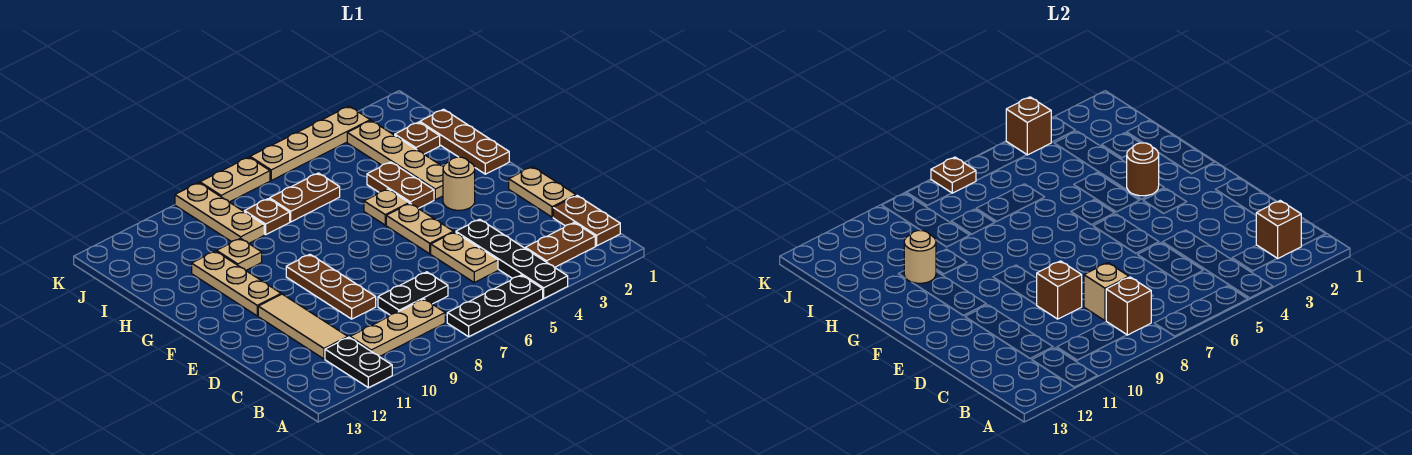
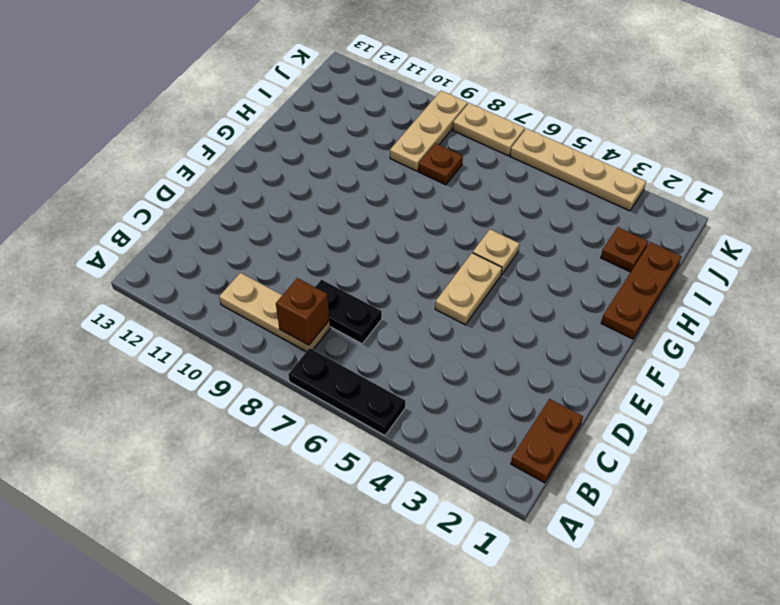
none -> black plate A4:D4 level 1
none -> black plate A11:B11 level 1
none -> brown plate B2:B3 level 1
none -> tan plate C5:D5 level 1

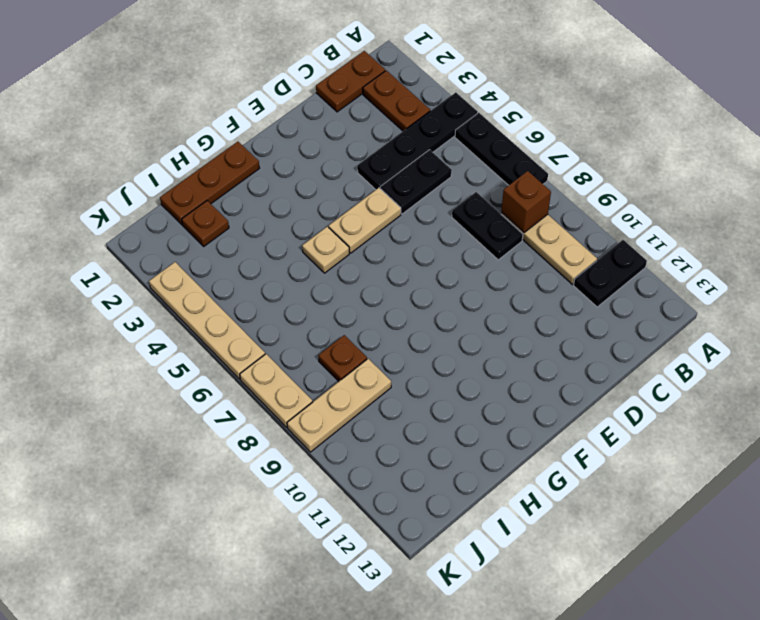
black plate C5:D5 level 1 -> tan plate C5:D5 level 1
none -> tan tile C11:E11 level 1
none -> tan plate D1:E1 level 1
none -> brown plate D9:F9 level 1
none -> tan round brick F3 level 1

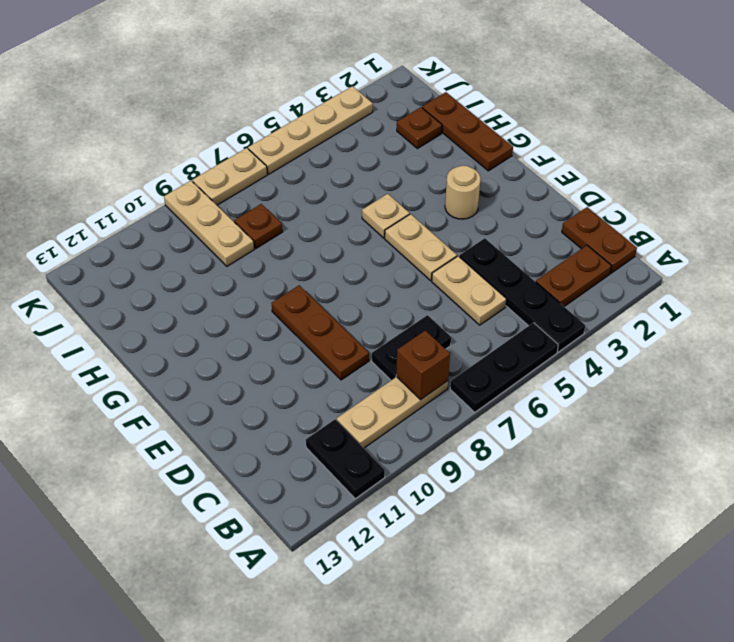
none -> tan tile C11:E11 level 1
none -> tan plate D1:E1 level 1
none -> tan plate F11:H11 level 1
none -> tan plate G3:J3 level 1

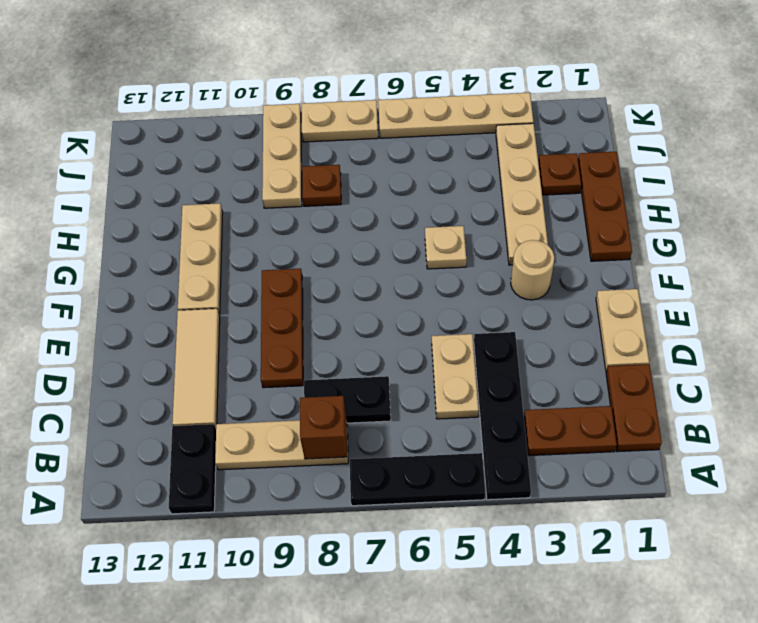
none -> tan plate E5:F5 level 1
none -> brown plate G4:H4 level 1
none -> tan plate H10 level 1
none -> brown plate I6:I7 level 1

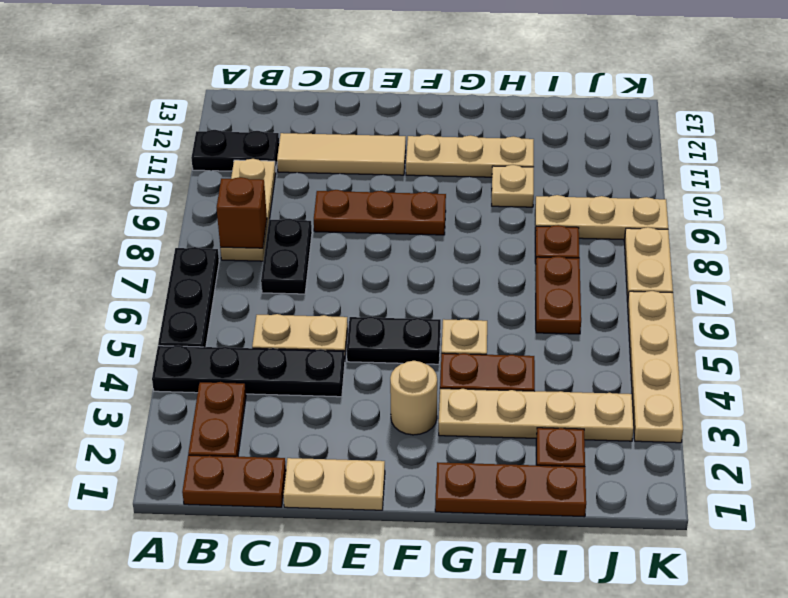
black plate E5:F5 level 1 -> tan plate E5:F5 level 1
none -> brown brick B2 level 2
none -> tan brick C8 level 2
none -> brown brick D9 level 2
none -> brown round brick G3 level 2

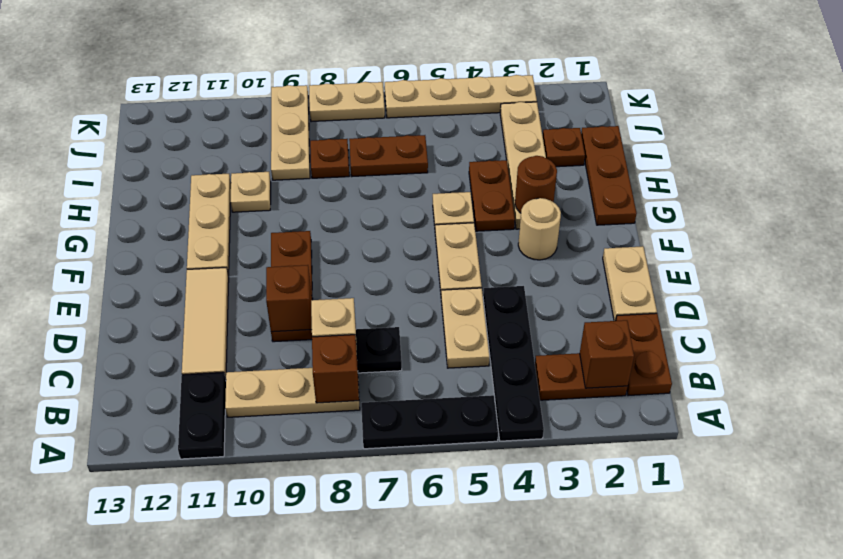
none -> tan round brick H11 level 2
none -> brown brick K4 level 2
none -> brown plate K7 level 2

